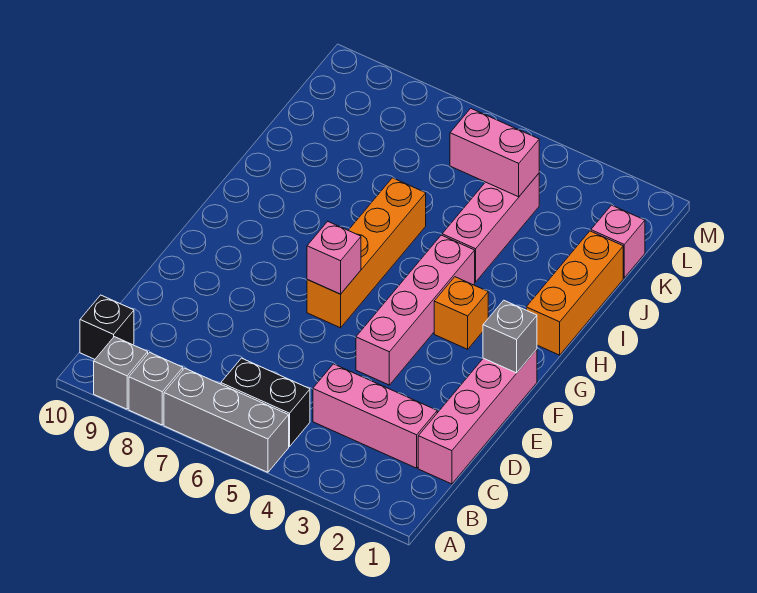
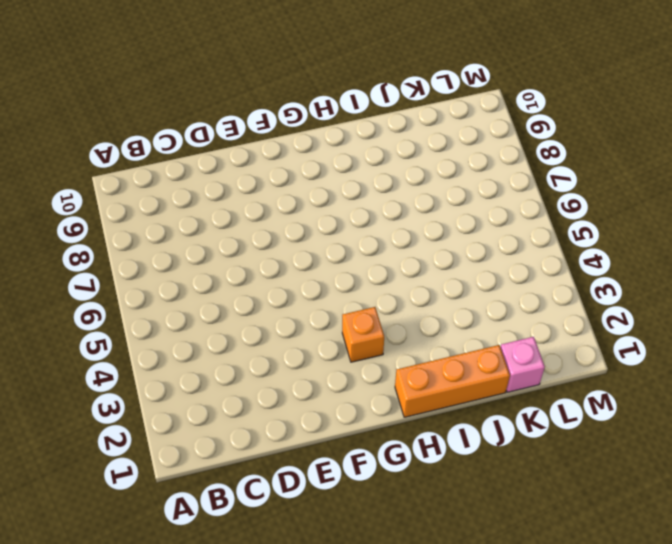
none -> grey brick A5:A7 level 1
none -> grey brick A8 level 1
none -> grey brick A9 level 1

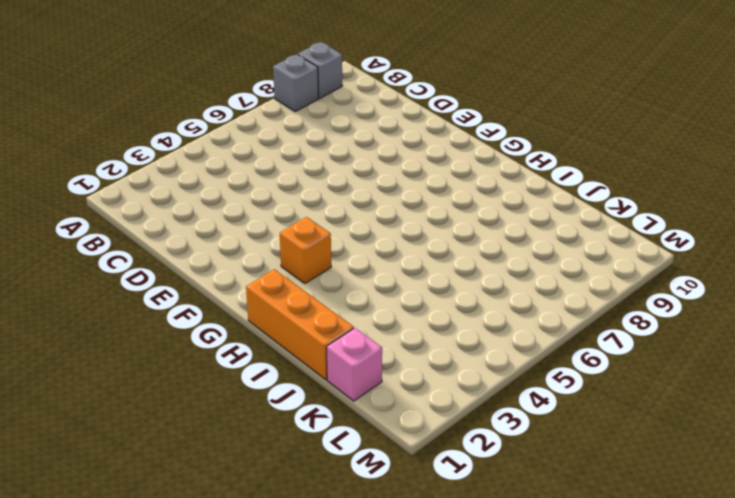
none -> grey brick A5:A7 level 1
none -> black brick B5:B6 level 1
none -> black brick B10 level 1

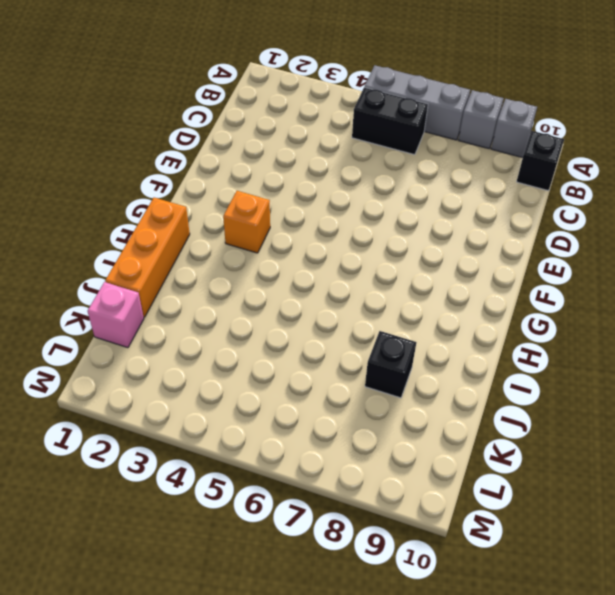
black brick J8 level 1 -> none
none -> pink brick C1:F1 level 1
none -> pink brick C2:C4 level 1
none -> pink brick E4:H4 level 1

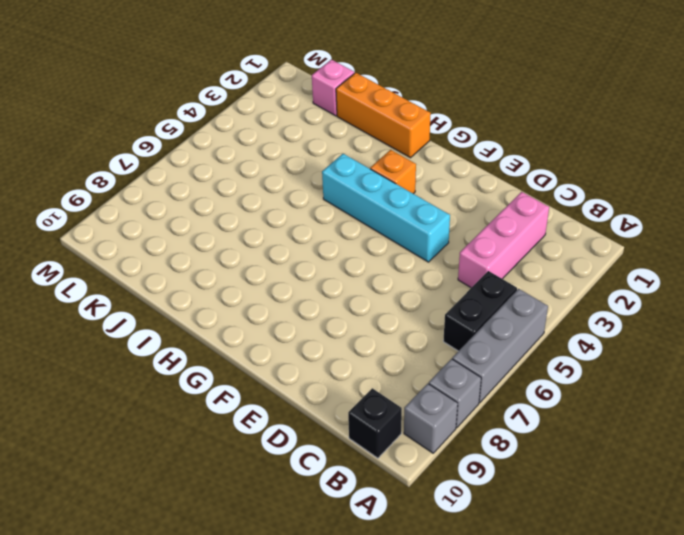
cyan brick E4:H4 level 1 -> pink brick E4:H4 level 1
none -> pink brick C1:F1 level 1
none -> orange brick F6:I6 level 1
none -> pink brick I4:K4 level 1

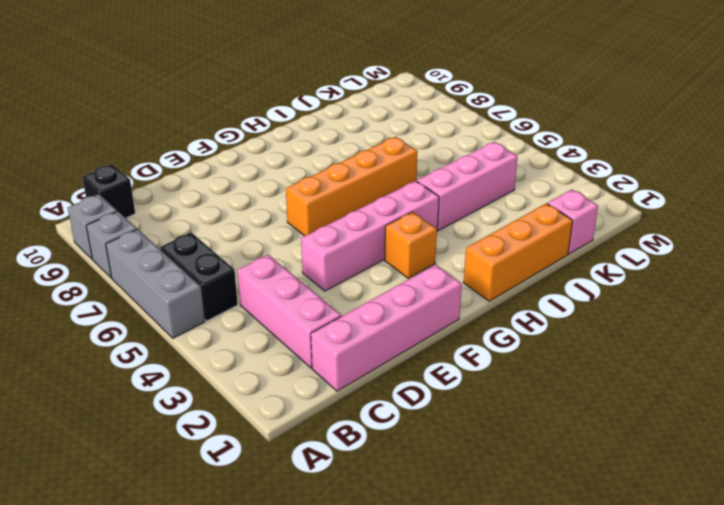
none -> grey brick F1 level 2
none -> pink brick F6 level 2
none -> pink brick K4:K5 level 2

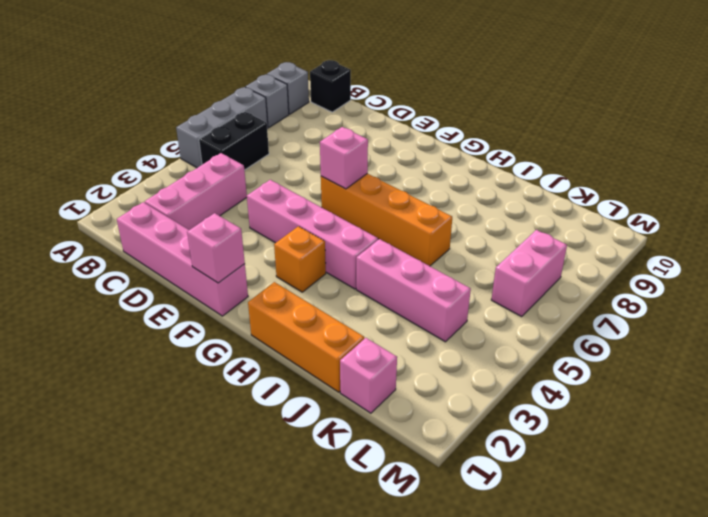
pink brick F1 level 2 -> grey brick F1 level 2
pink brick L6:L7 level 1 -> pink brick K4:K5 level 2

